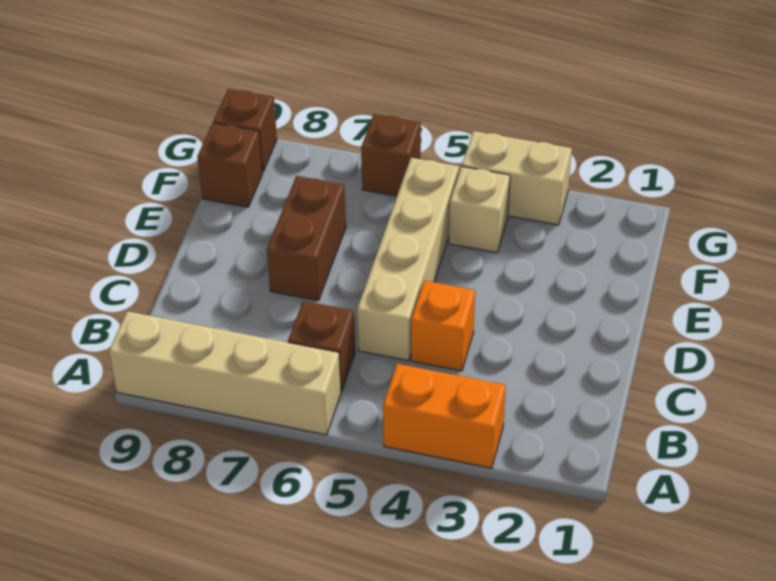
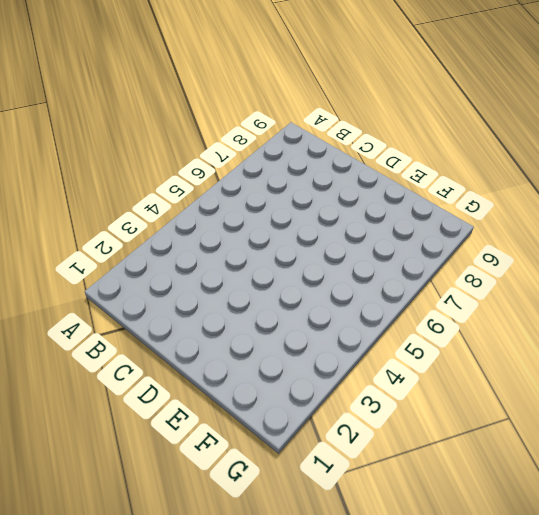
none -> orange brick A3:A4 level 1
none -> tan brick A6:A9 level 1

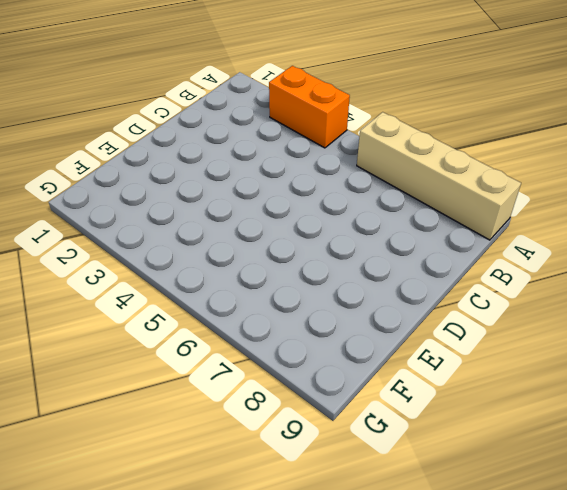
none -> brown brick B6 level 1
none -> orange brick C4 level 1

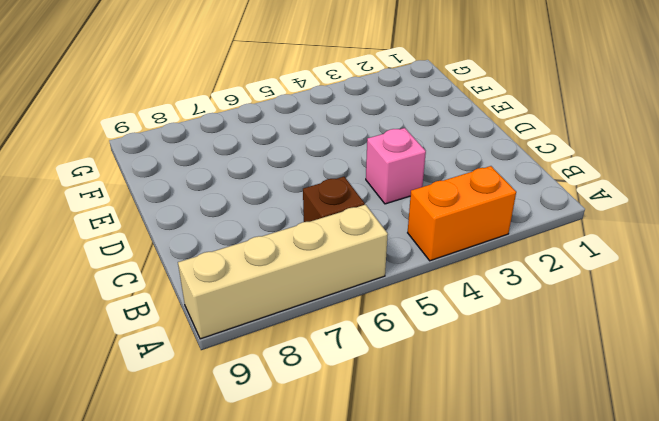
pink brick C4 level 1 -> orange brick C4 level 1
none -> tan brick C5:F5 level 1
none -> brown brick D7:E7 level 1

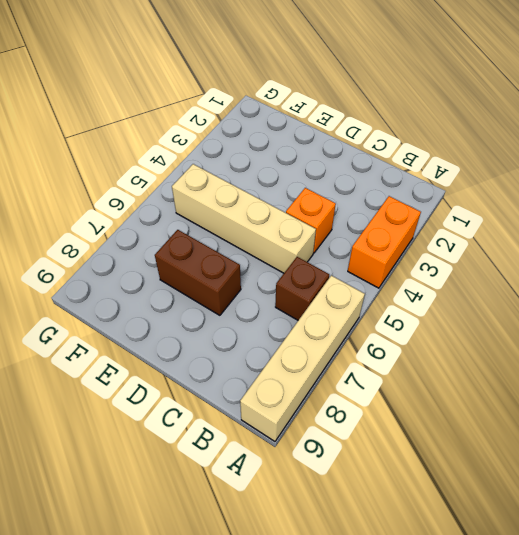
none -> tan brick F4 level 1
none -> brown brick F9 level 1

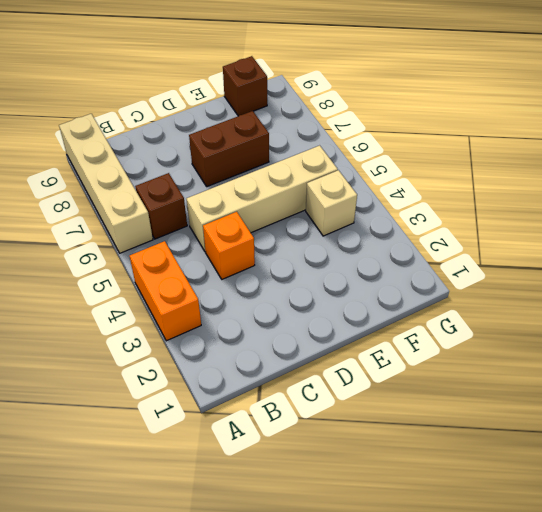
none -> tan brick G3:G4 level 1
none -> brown brick G6 level 1

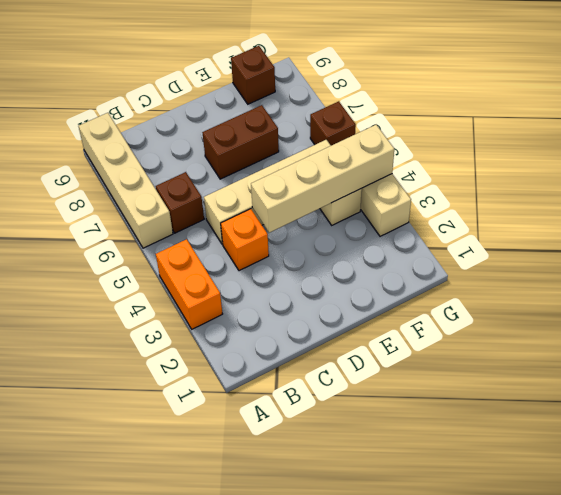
tan brick D4:G4 level 2 -> none
none -> brown brick G9 level 1

